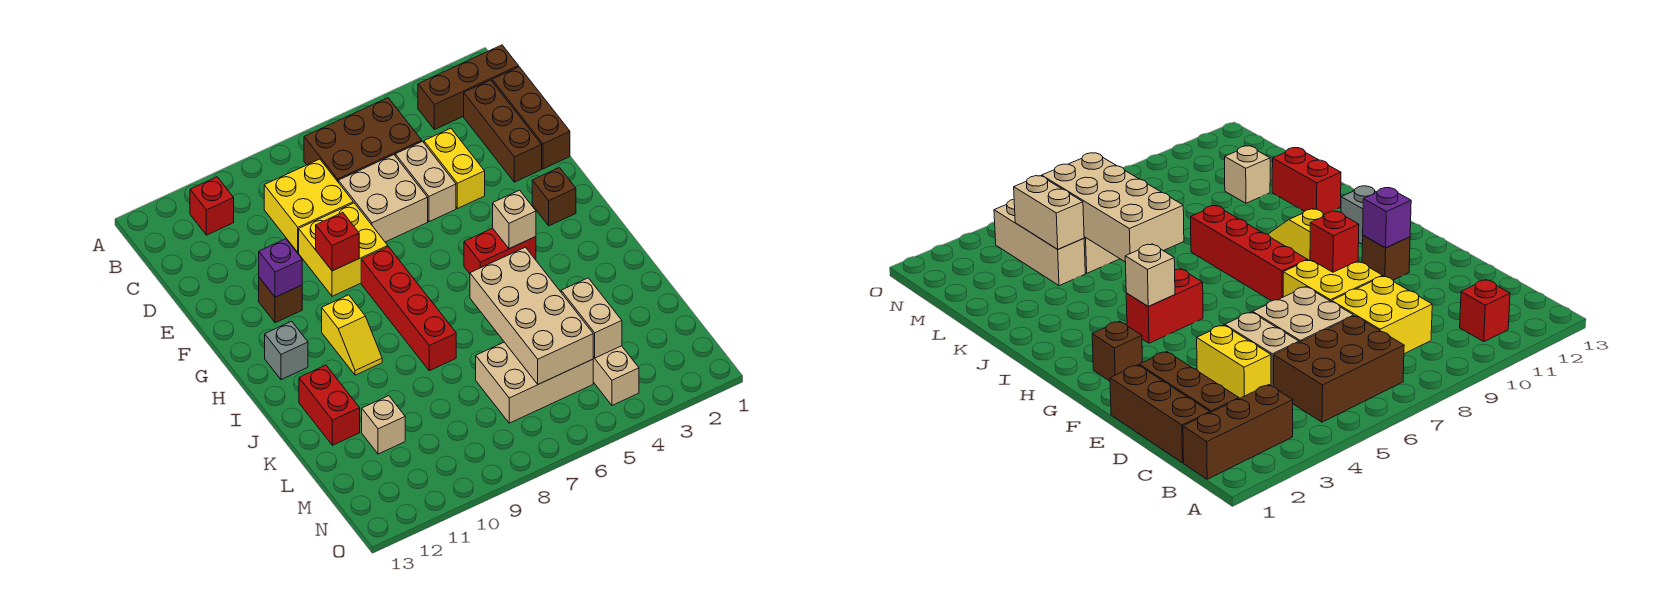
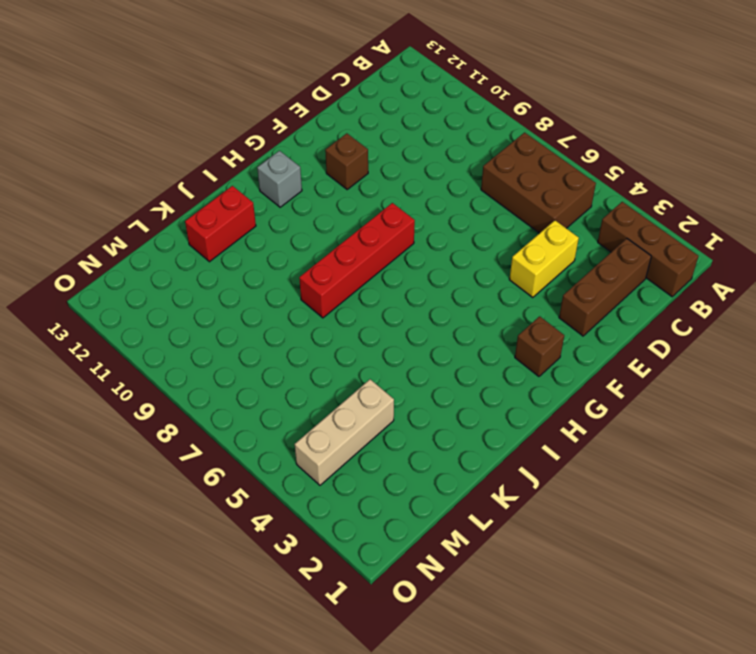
none -> red brick B11 level 1
none -> brown brick C1:E1 level 1
none -> yellow brick C8:D9 level 1

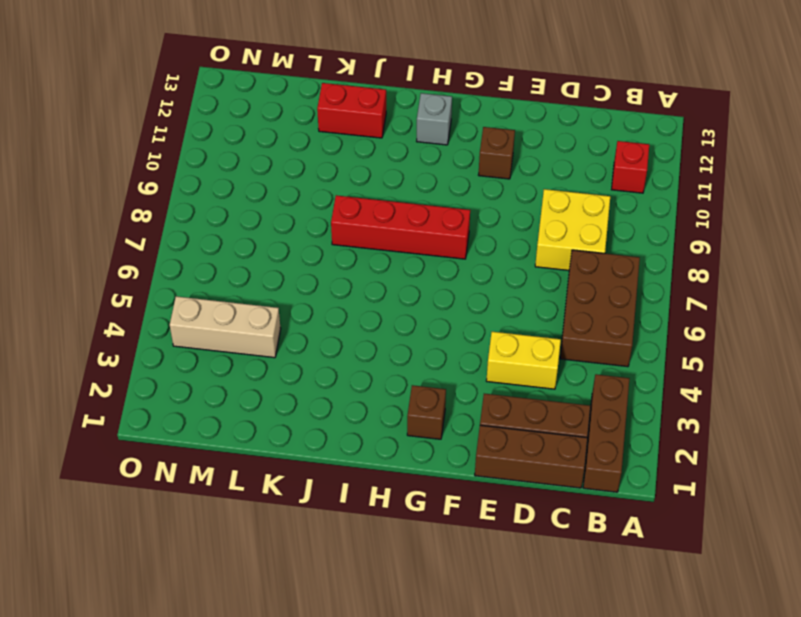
none -> tan brick D5:E5 level 1
none -> tan brick D6:E7 level 1
none -> yellow brick E8:F9 level 1

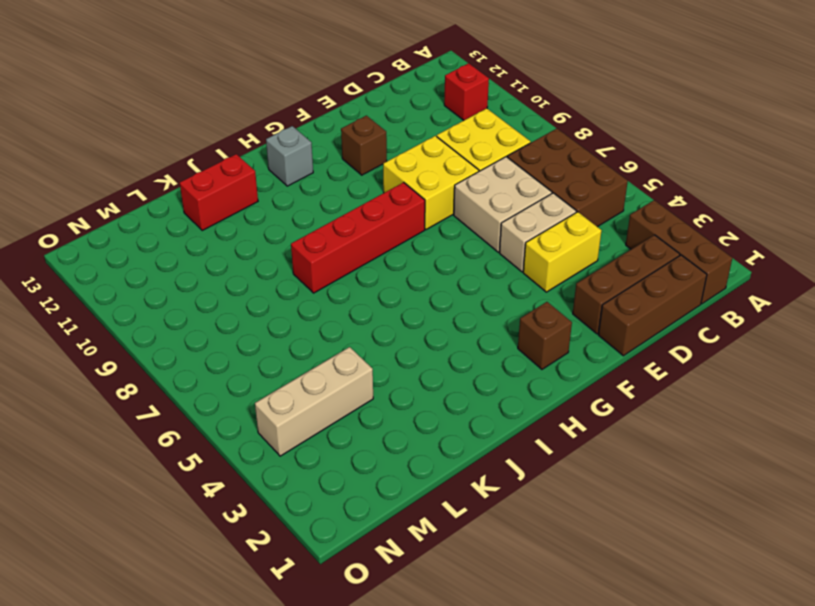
none -> red brick H4:H5 level 1
none -> yellow slope H10:I10 level 1 top H
none -> tan brick L5:M7 level 1

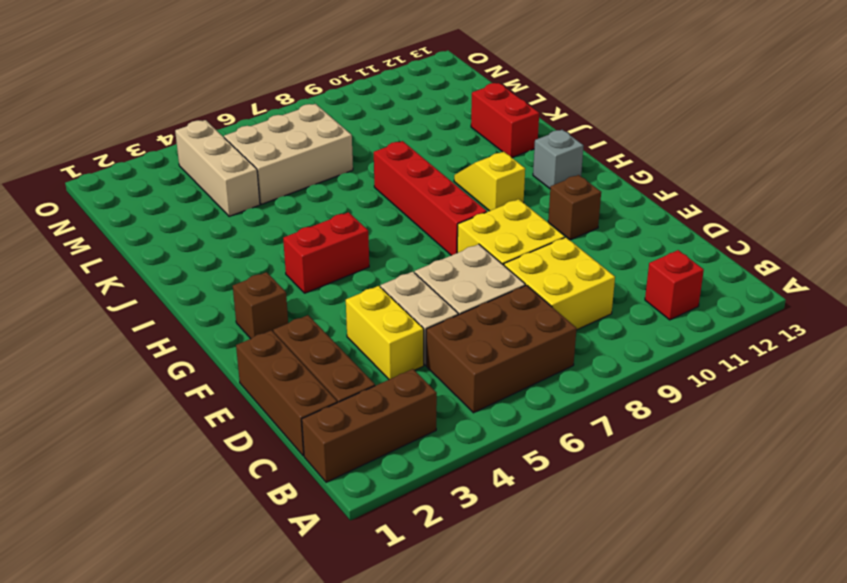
none -> tan brick L11 level 1
none -> red brick F9 level 2
none -> purple brick F11 level 2

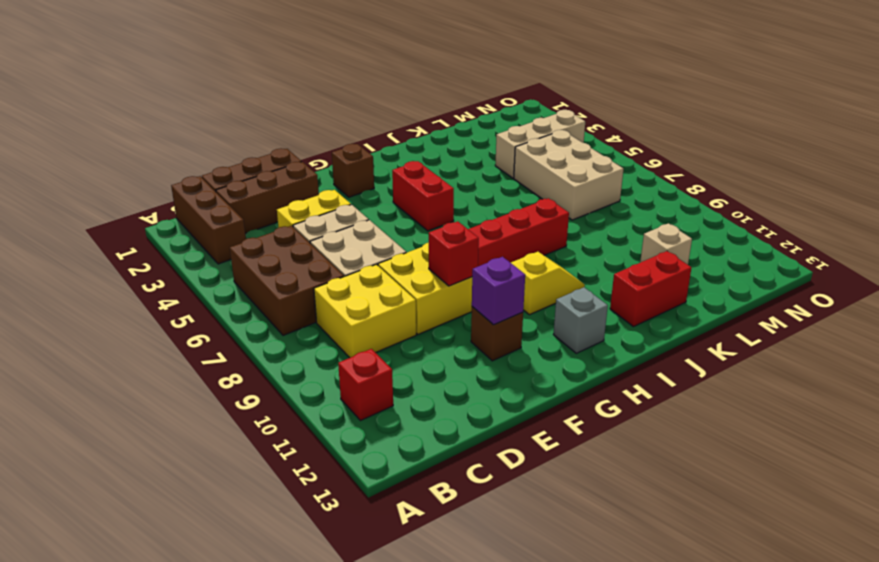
none -> tan brick H4 level 2
none -> tan brick J5:M6 level 2
none -> tan brick L4:M4 level 2

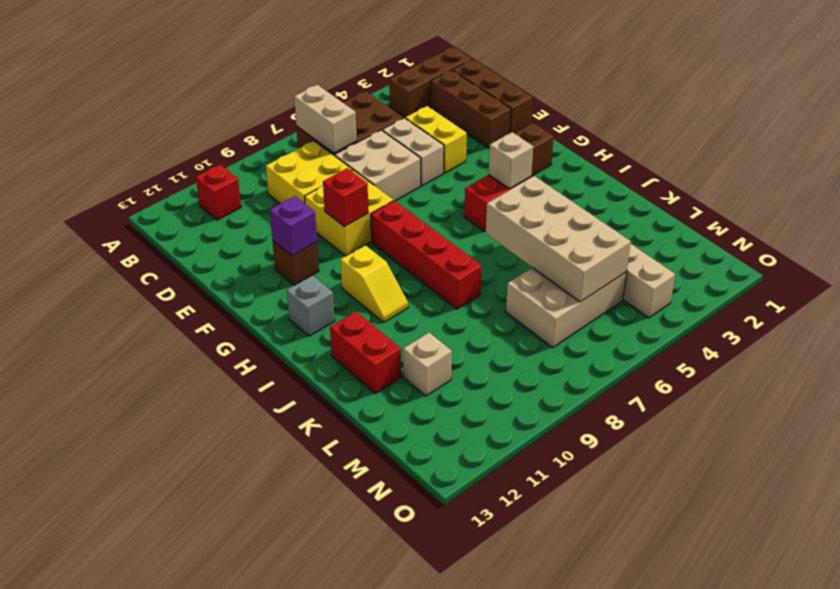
tan brick B7:C7 level 2 -> tan brick L4:M4 level 2

